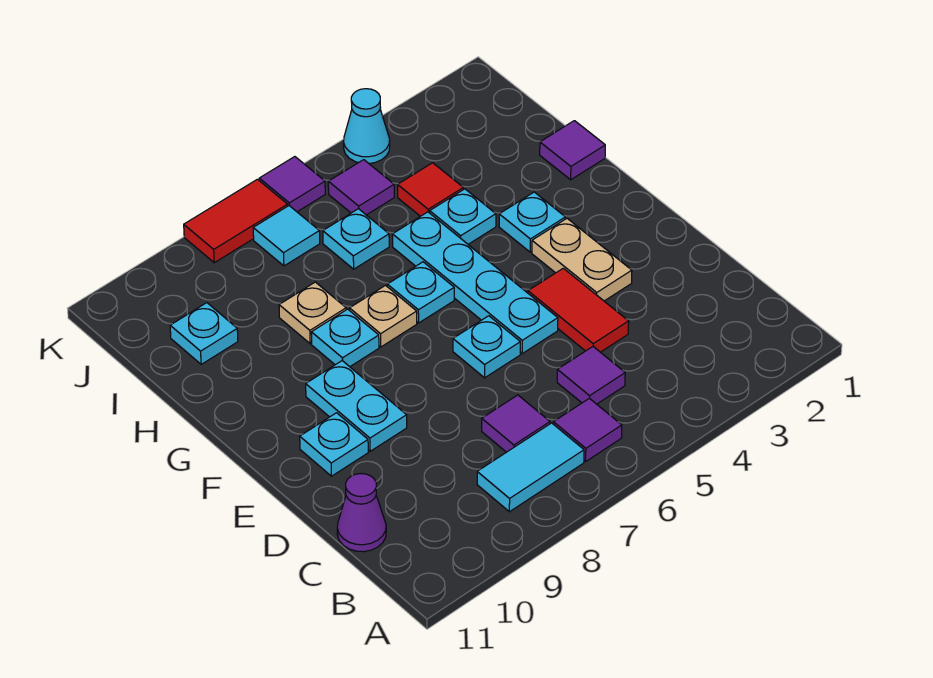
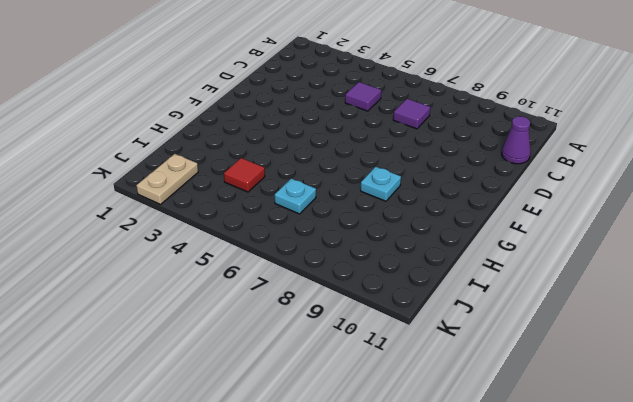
tan plate J2:K2 level 1 -> tan plate E3:F3 level 1
none -> purple tile B6 level 1
none -> cyan tile B7:B8 level 1
none -> red tile D4:E4 level 1

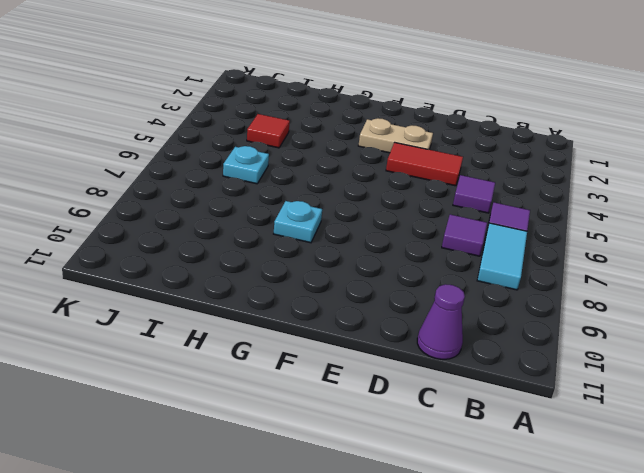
none -> cyan plate E5:H5 level 1
none -> cyan plate E6 level 1
none -> cyan plate E9:F9 level 1

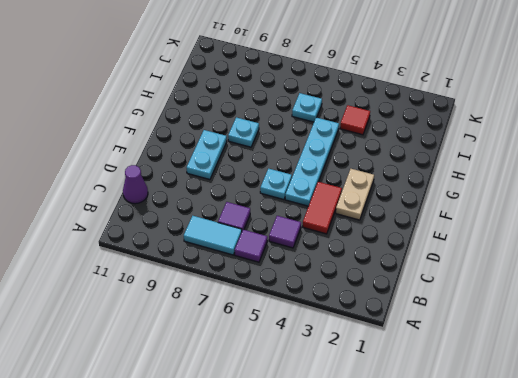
none -> cyan plate E10 level 1
none -> cyan plate G3 level 1
none -> cyan plate G6 level 1

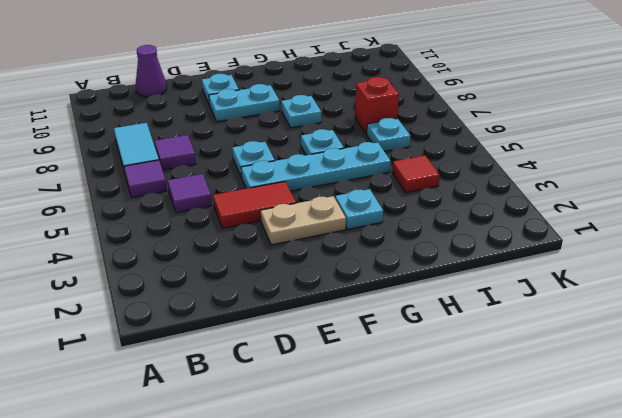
red brick I7 level 1 -> none
none -> tan plate G7 level 1
none -> purple tile H1 level 1
none -> cyan plate H4 level 1

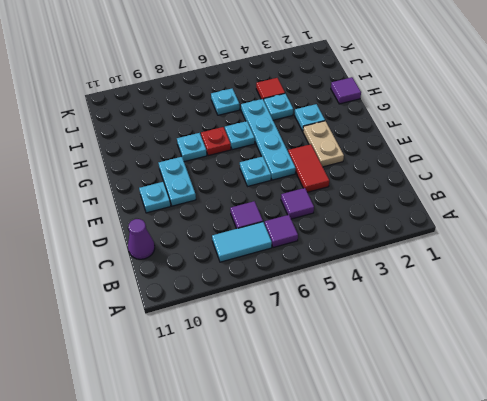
red plate G7 level 1 -> tan plate G7 level 1
none -> tan plate H8 level 1
none -> cyan plate I10 level 1
none -> purple tile J5 level 1

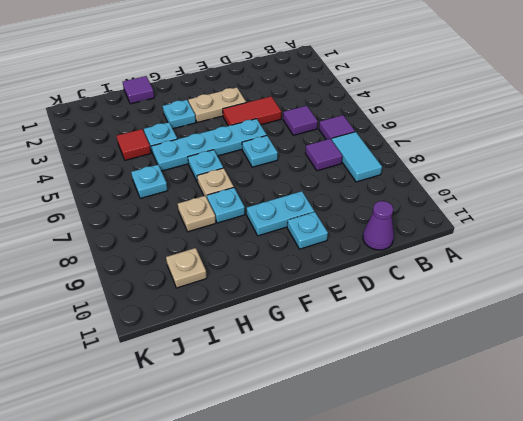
tan plate I10 level 1 -> cyan plate I10 level 1
none -> purple tile J5 level 1
none -> cyan tile J7 level 1
none -> cyan cone K4 level 1

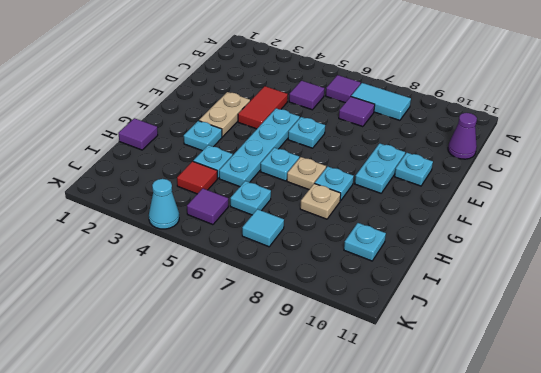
none -> purple tile K6 level 1
none -> red tile K7:K8 level 1

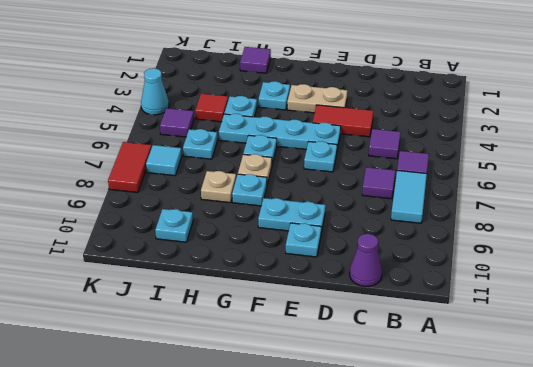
none -> purple tile K6 level 1

